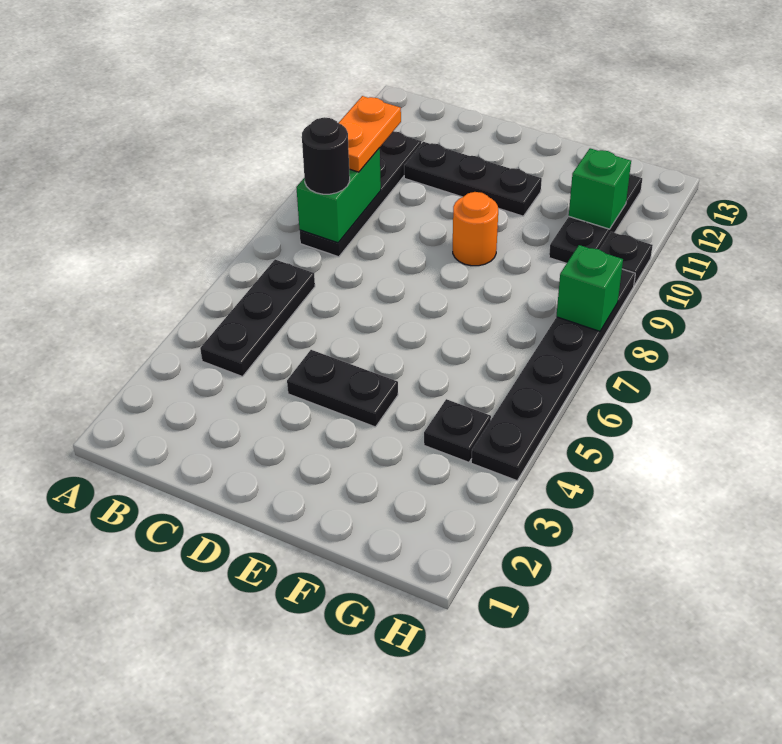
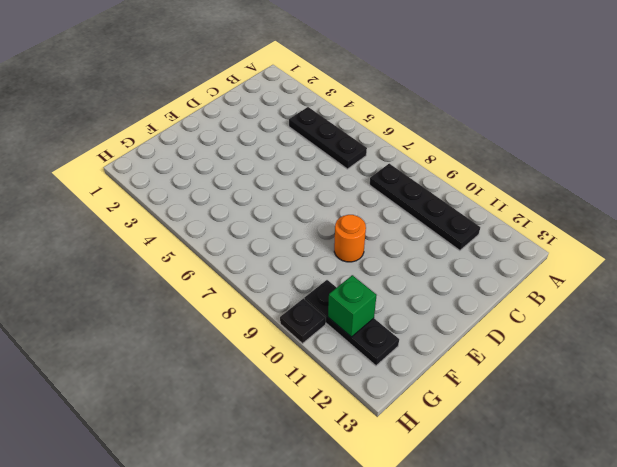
none -> black plate C11:E11 level 1
none -> black plate D4:E4 level 1
none -> black plate G4 level 1

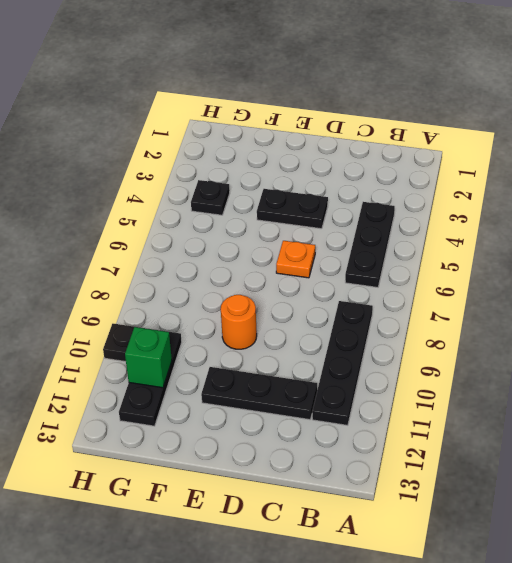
orange plate D6 level 1 -> none
none -> black plate H4:H9 level 1
none -> green brick B8:B9 level 2
none -> green brick H8 level 2

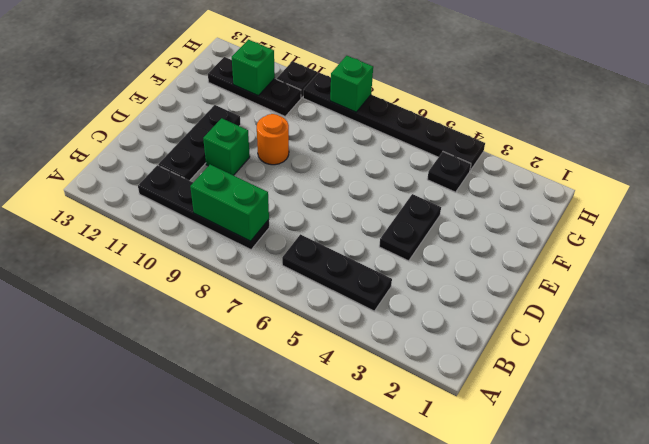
green brick D10 level 1 -> none
none -> black round brick B8 level 3
none -> orange plate B9:B10 level 3

